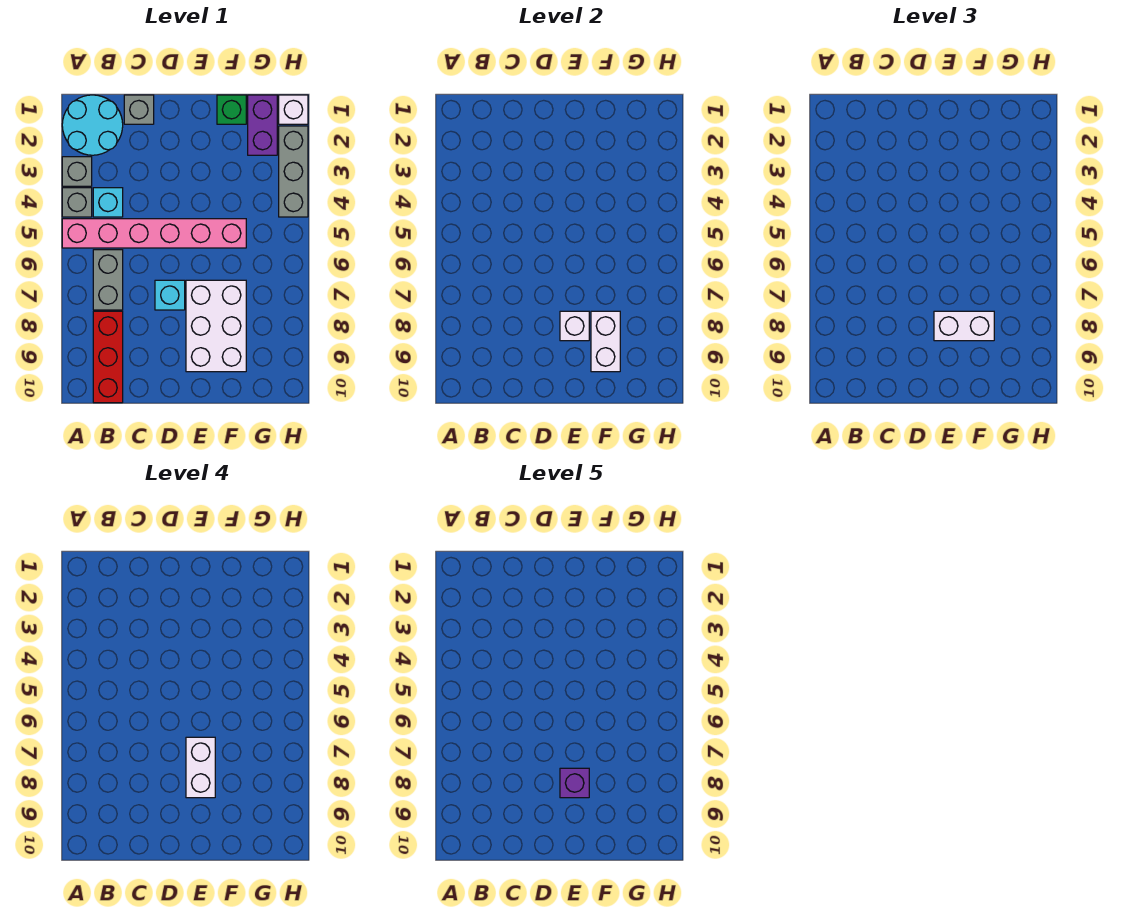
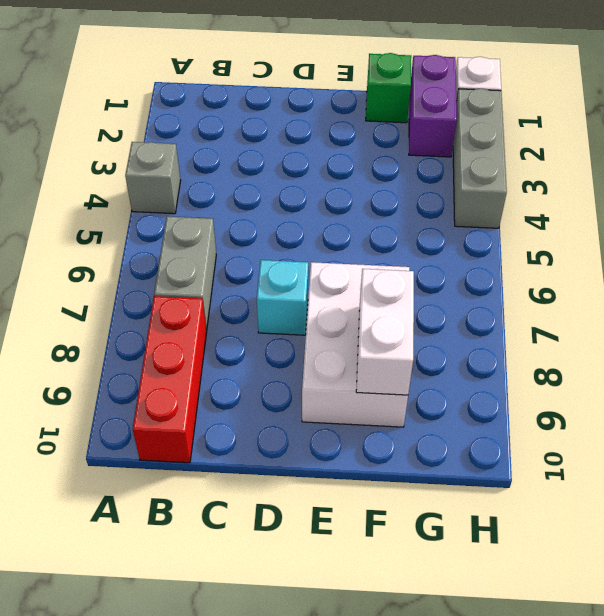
none -> cyan round brick A1:B2 level 1
none -> grey brick A3 level 1
none -> pink brick A5:F5 level 1

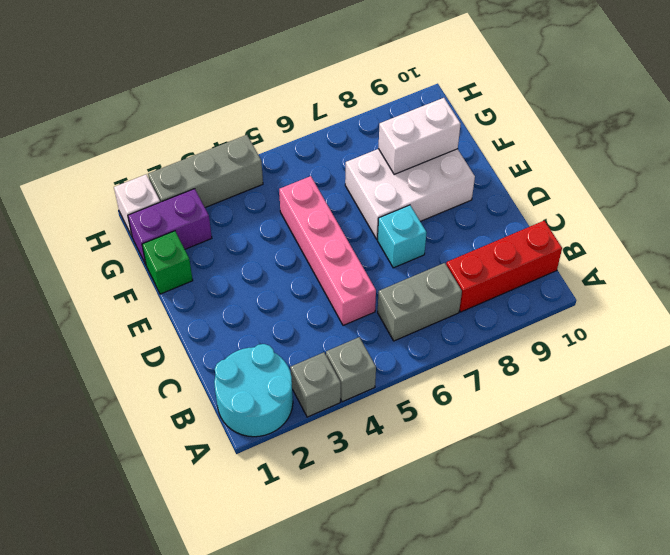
pink brick C5:F5 level 1 -> pink brick A5:F5 level 1
none -> cyan brick B4 level 1
none -> grey brick C1 level 1
none -> white brick E8 level 2

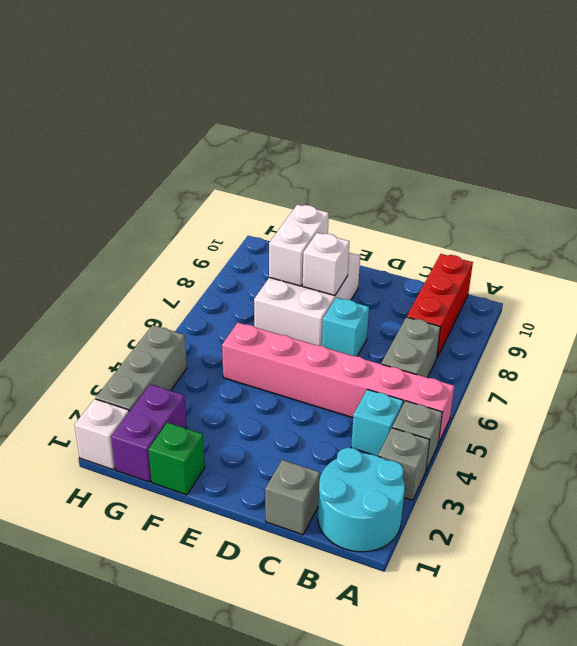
none -> white brick E8:F8 level 3
none -> white brick E7:E8 level 4
none -> purple brick E8 level 5

